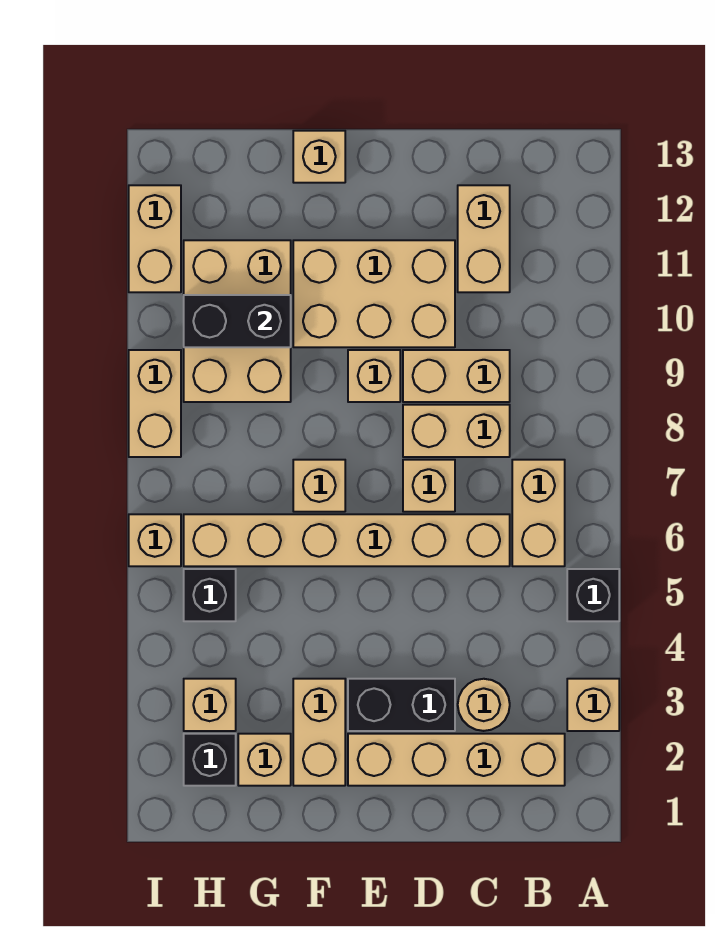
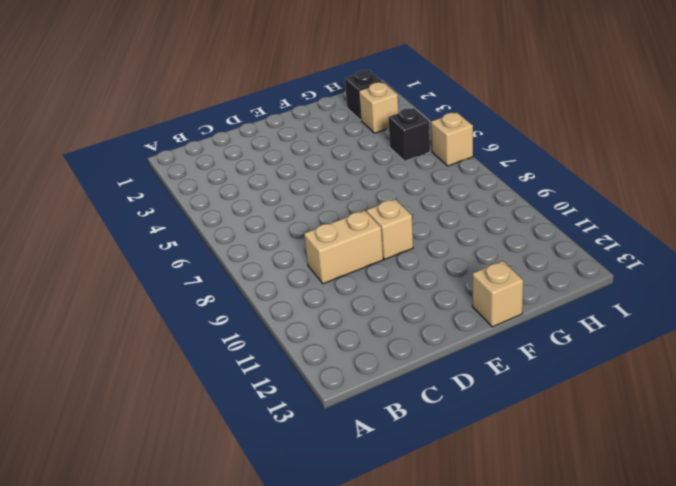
none -> tan brick A3 level 1
none -> black brick A5 level 1
none -> tan brick B2:E2 level 1

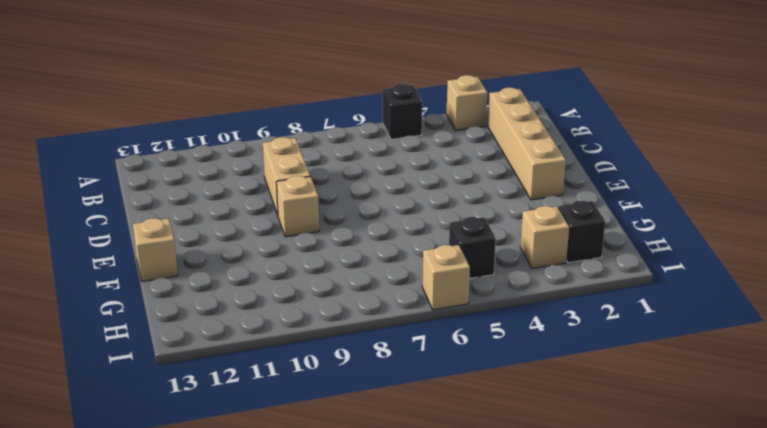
none -> tan brick B6:B7 level 1
none -> tan round brick C3 level 1
none -> tan brick C6:H6 level 1

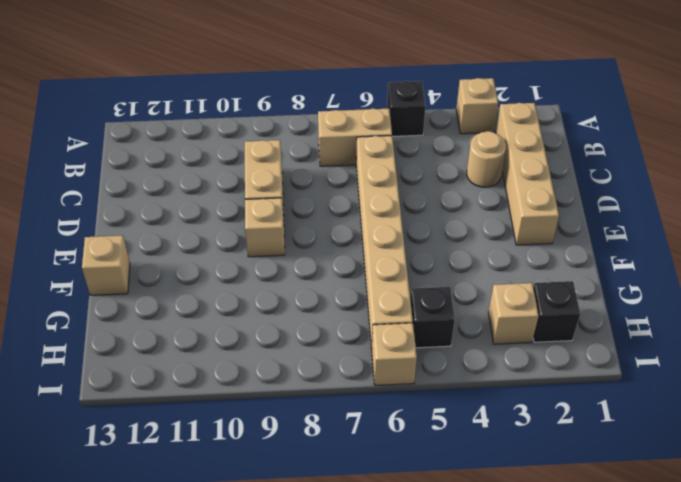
none -> tan brick C8:D8 level 1
none -> tan brick C11:C12 level 1
none -> black brick D3:E3 level 1

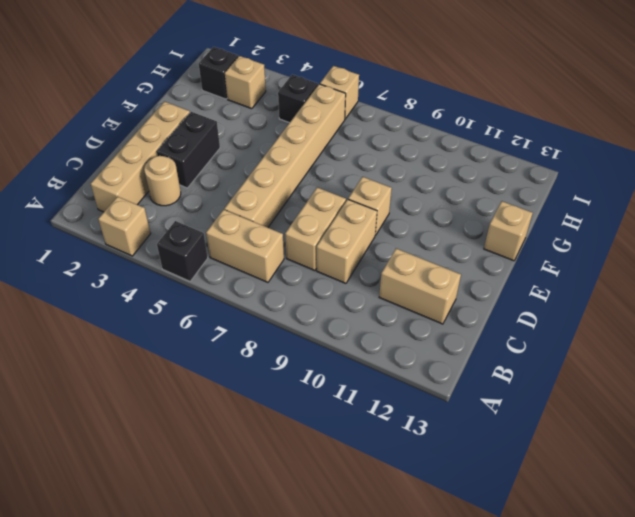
none -> tan brick D7 level 1
none -> tan brick D10:F11 level 1
none -> tan brick F2:F3 level 1

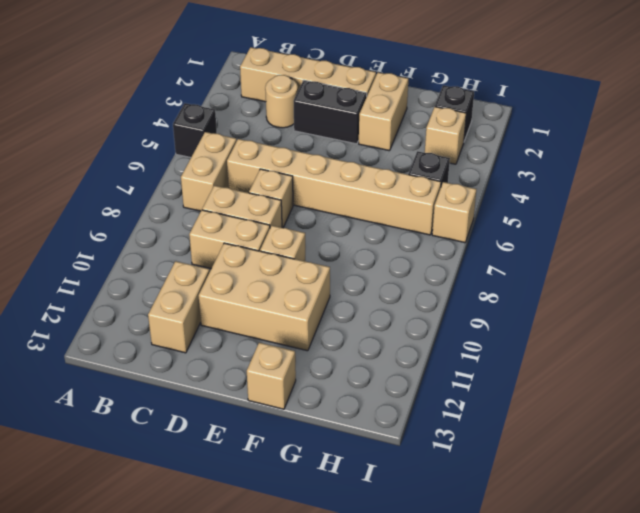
none -> tan brick A3 level 1
none -> tan brick F7 level 1
none -> tan brick G2 level 1

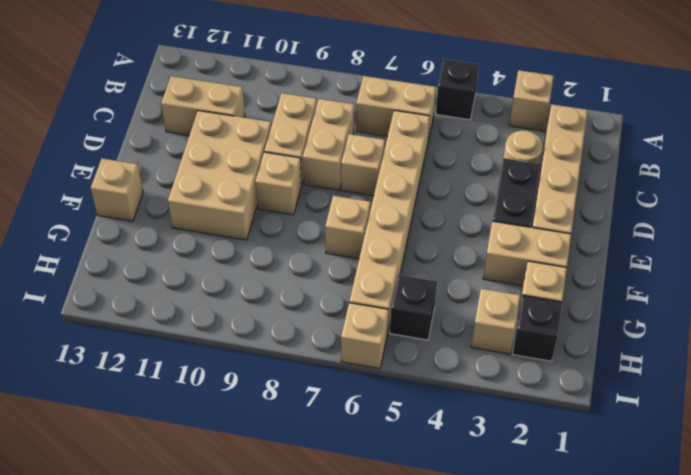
none -> tan brick G9:H11 level 1
none -> tan brick I8:I9 level 1
none -> tan brick I11:I12 level 1

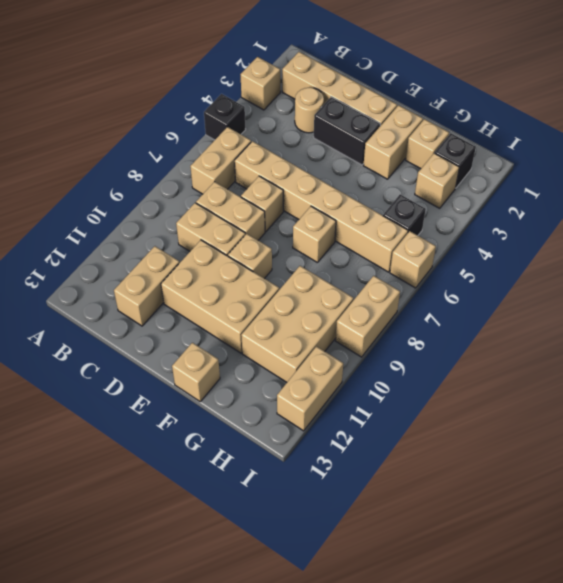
none -> black brick G10:H10 level 2

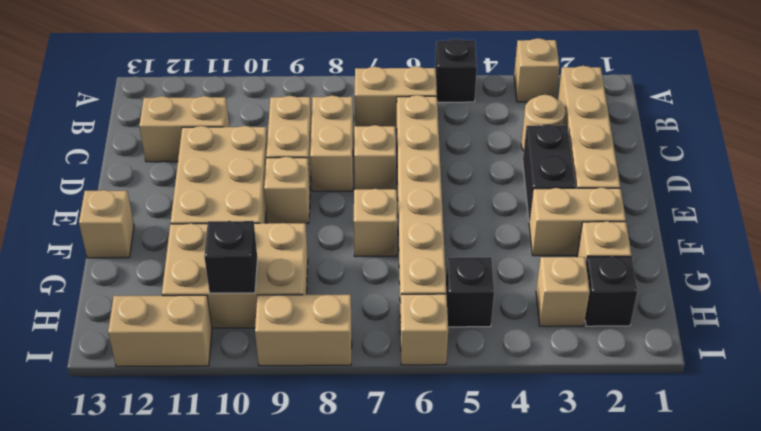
black brick H10 level 2 -> black brick G10:H10 level 2

